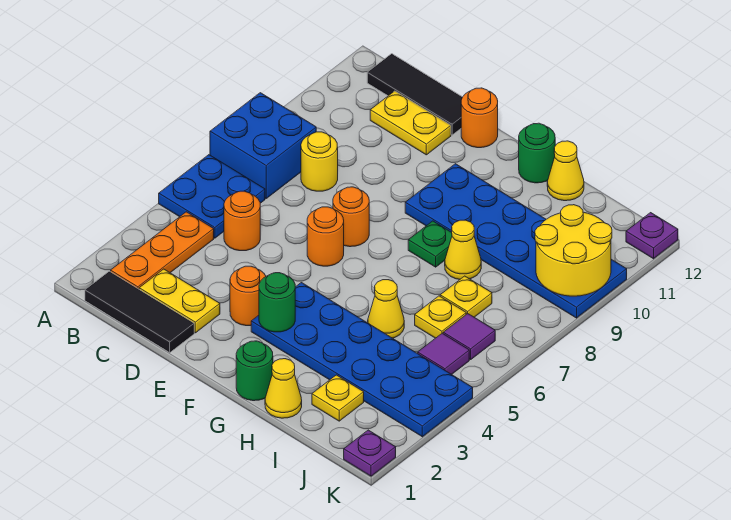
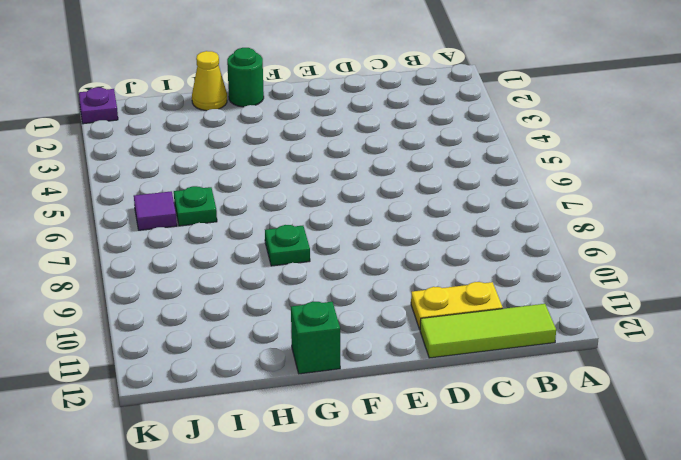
lime tile B12:D12 level 1 -> black tile B12:D12 level 1
green brick G12 level 1 -> green round brick G12 level 1
green plate I6 level 1 -> yellow plate I6 level 1
none -> blue plate A5:B6 level 1
none -> blue brick A7:B8 level 1
none -> black tile B1:D1 level 1
none -> orange plate B2:B4 level 1

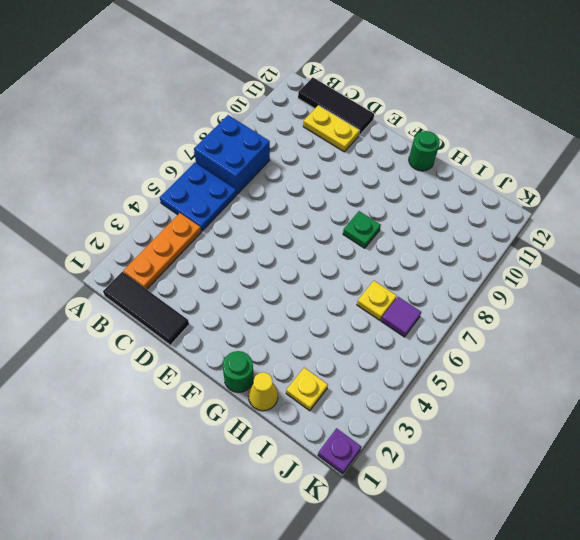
none -> yellow plate C2:D2 level 1
none -> orange round brick C5 level 1
none -> yellow round brick C8 level 1
none -> orange round brick E3 level 1

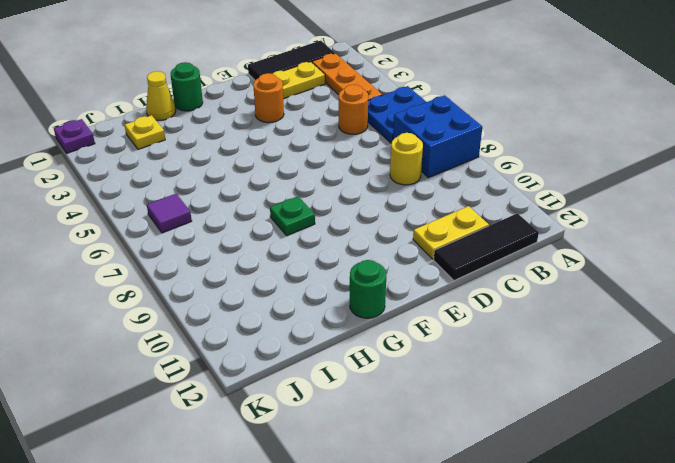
none -> orange round brick E6 level 1
none -> orange round brick E7 level 1
none -> orange round brick E12 level 1
none -> blue plate F3:K4 level 1

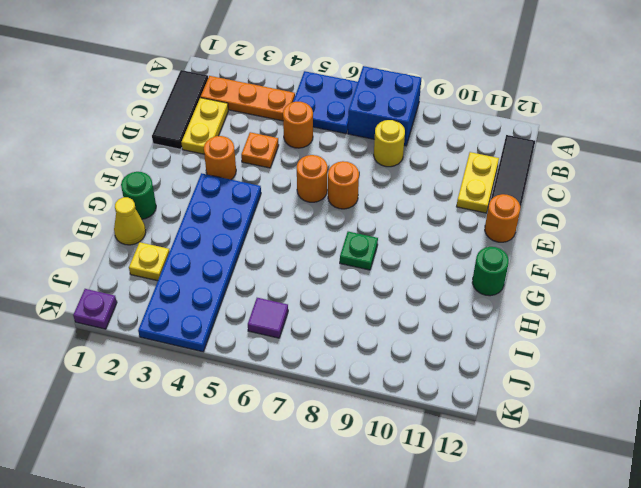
orange plate D4 level 1 -> none
none -> blue plate F9:K10 level 1
none -> yellow cone H5 level 1
none -> yellow cone H8 level 1
none -> yellow cone H12 level 1

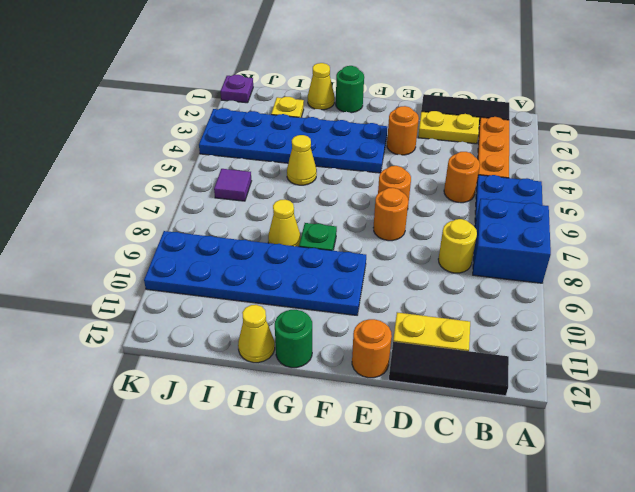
none -> yellow plate I6 level 1
none -> yellow plate I7 level 1
none -> purple tile J5 level 1
none -> purple plate K12 level 1

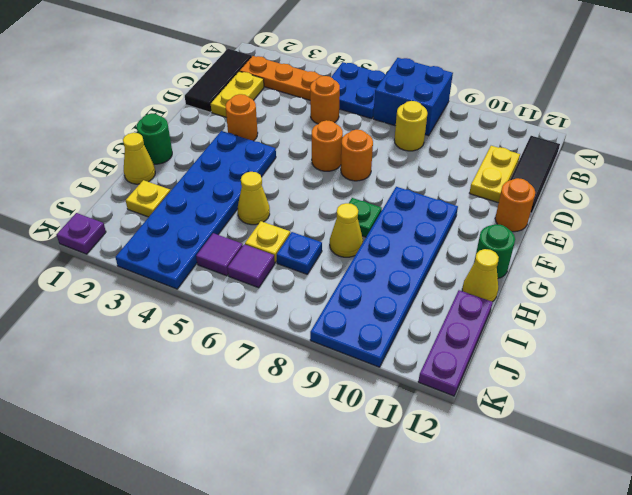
blue plate I7 level 1 -> yellow plate I7 level 1
purple plate I12:K12 level 1 -> purple plate K12 level 1
none -> green round brick F3 level 2
none -> yellow round brick J9:K10 level 2

